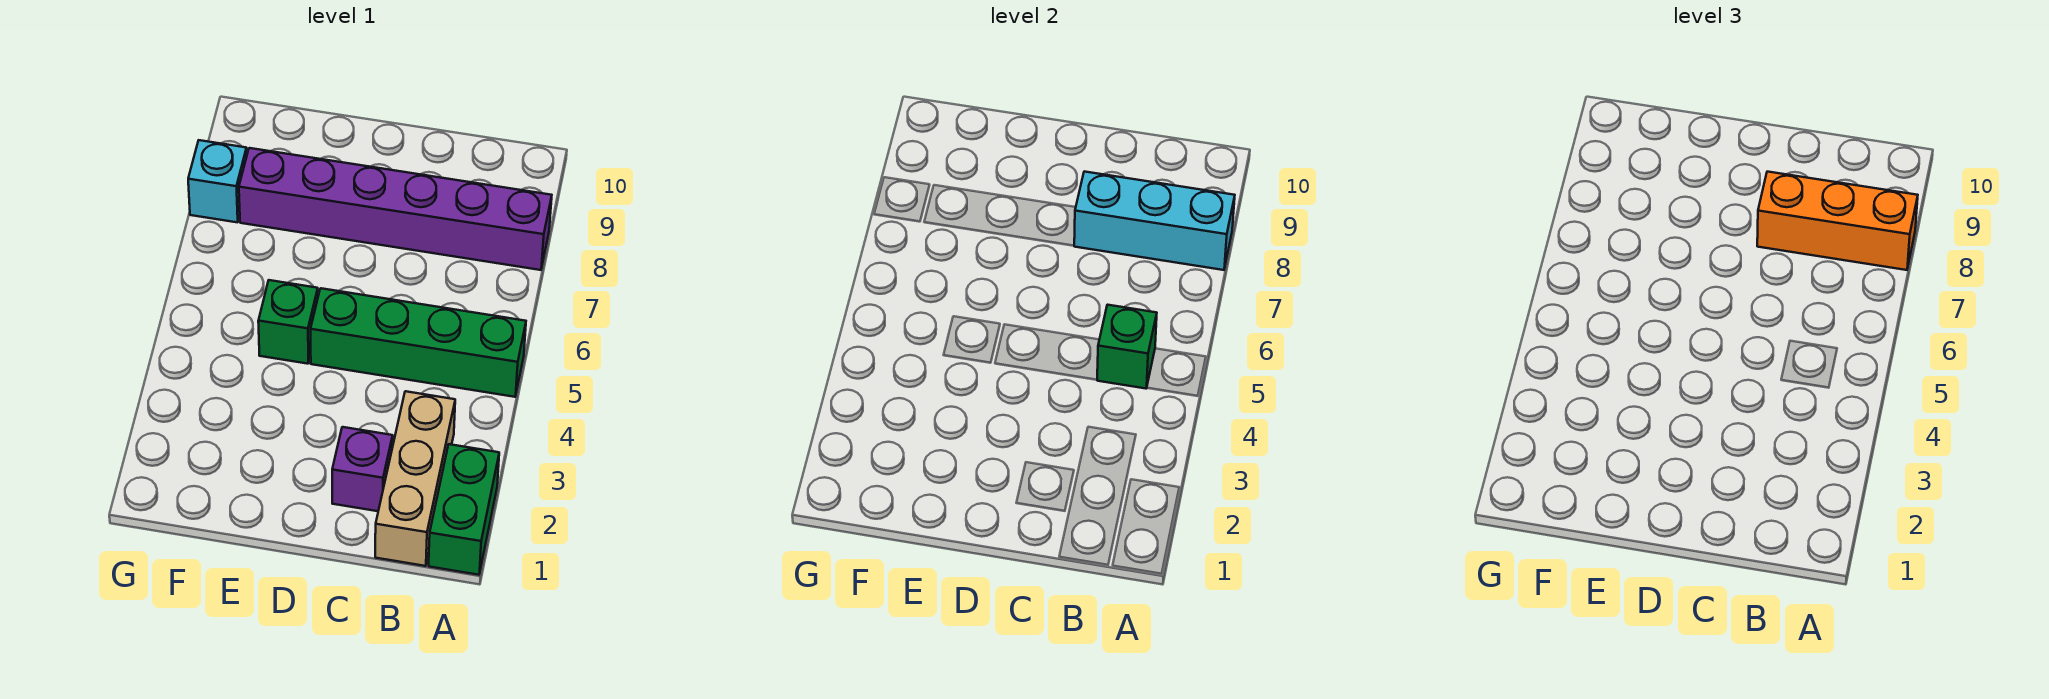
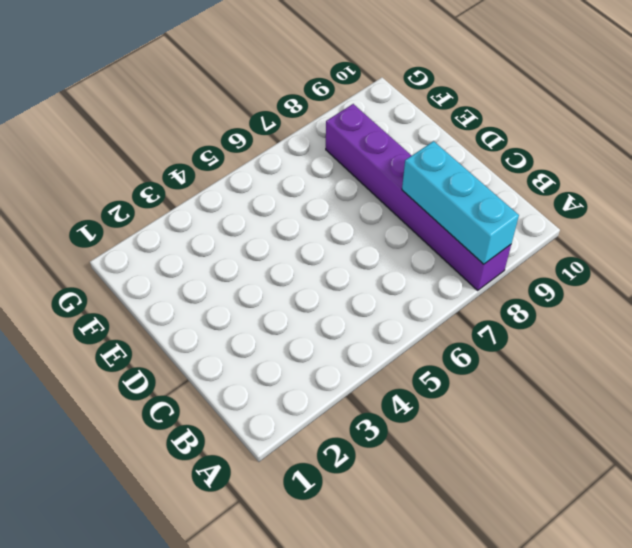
none -> green brick A1:A2 level 1
none -> green brick A5:D5 level 1

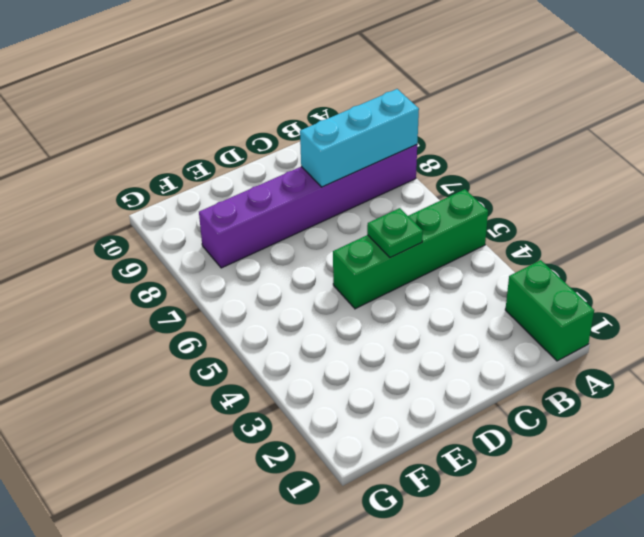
green plate C5 level 2 -> none
none -> tan brick B1:B3 level 1
none -> purple brick C2 level 1

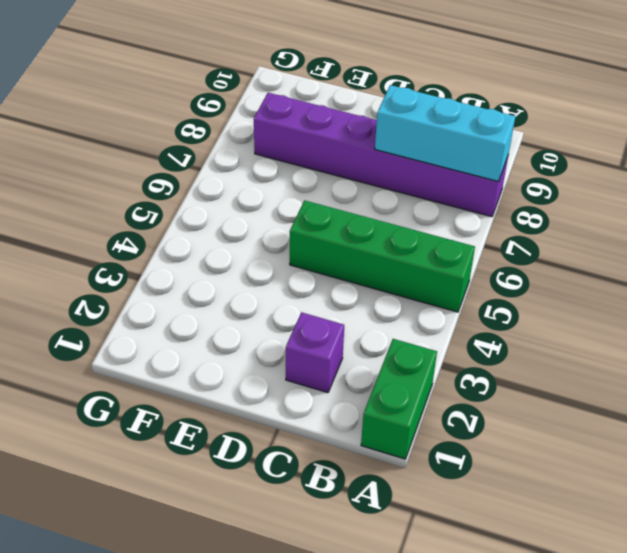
none -> tan brick B1:B3 level 1
none -> green brick E5 level 1

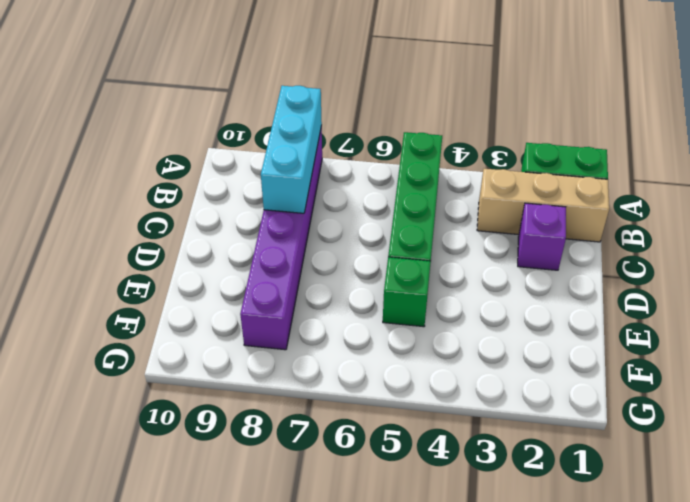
none -> cyan brick G8 level 1
none -> green brick B5 level 2

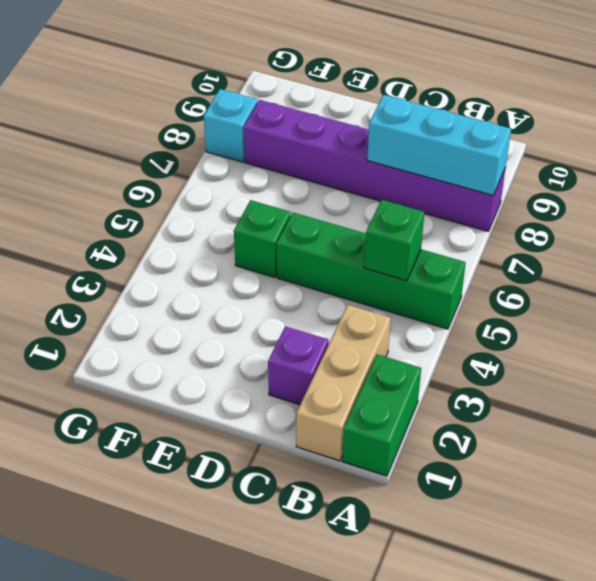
none -> orange brick A8:C8 level 3

